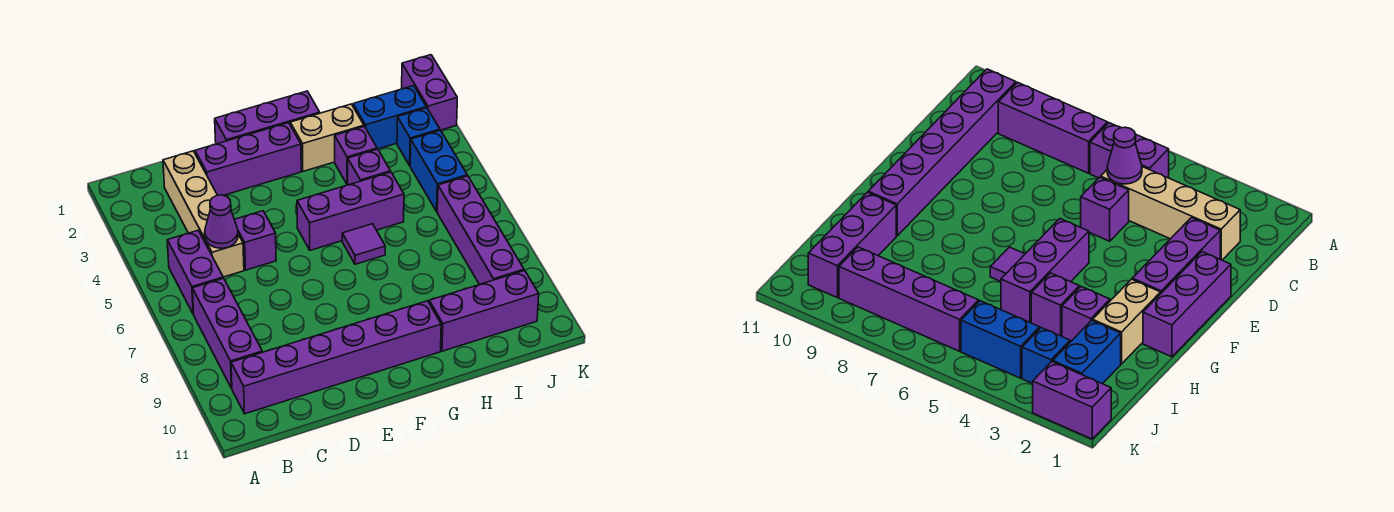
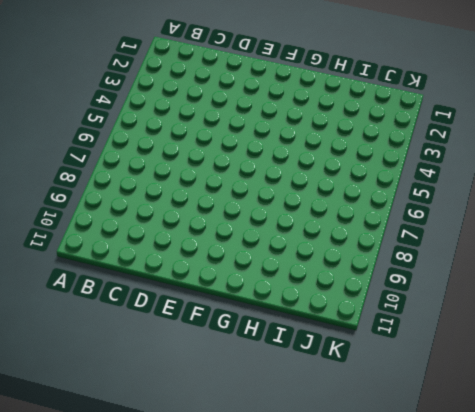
none -> purple brick B5:B6 level 1
none -> purple brick B7:B9 level 1
none -> purple brick B10:G10 level 1

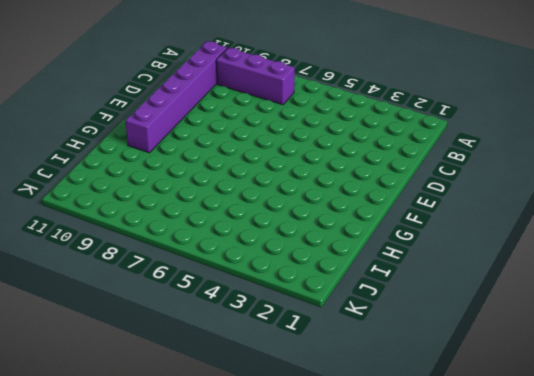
none -> purple brick B5:B6 level 1
none -> tan brick C2:C5 level 1
none -> purple brick D2:F2 level 1

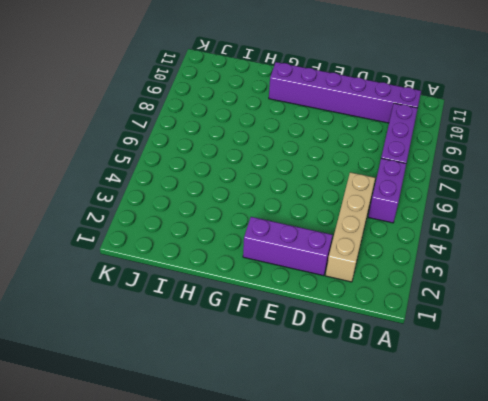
none -> purple brick D5 level 1
none -> purple brick E1:G1 level 1
none -> purple brick F5:H5 level 1

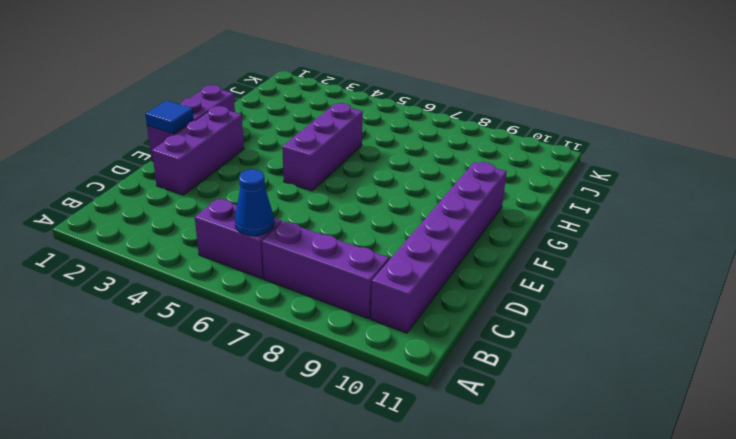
blue cone B6 level 2 -> none
blue tile E1 level 2 -> none
none -> tan brick C2:C5 level 1
none -> purple brick D5 level 1
none -> tan brick G2:H2 level 1

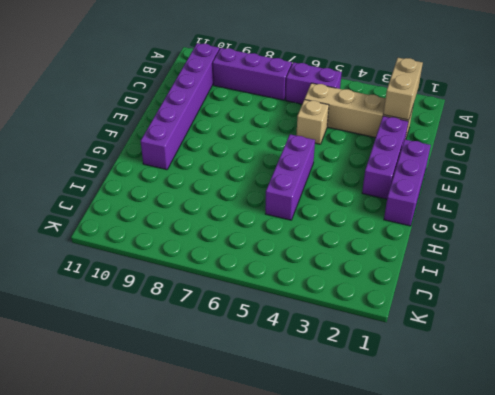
tan brick B2:C2 level 2 -> tan brick G2:H2 level 1
tan brick D5 level 1 -> purple brick D5 level 1
none -> purple tile G6 level 1
none -> purple brick H3 level 1
none -> purple brick H4 level 1

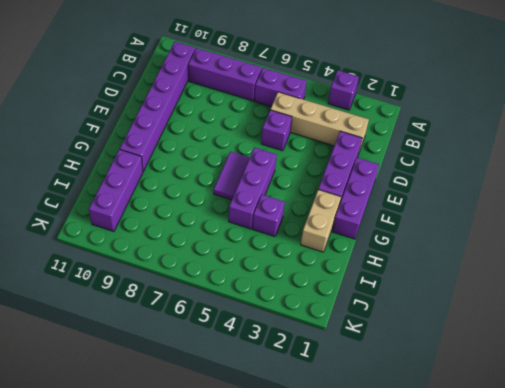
purple brick A3 level 1 -> purple brick H3 level 1
purple tile F6:G6 level 1 -> purple tile G6 level 1
none -> blue brick I2:J2 level 1
none -> blue brick J3 level 1
none -> blue brick J4:J5 level 1

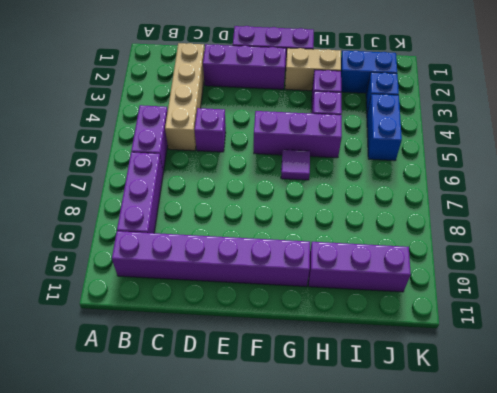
none -> purple brick J6:J9 level 1
none -> purple brick K1:K2 level 1
none -> purple cone C5 level 2

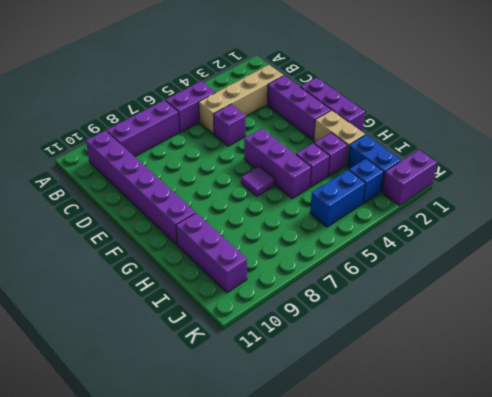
none -> purple brick J6:J9 level 1
none -> purple cone C5 level 2

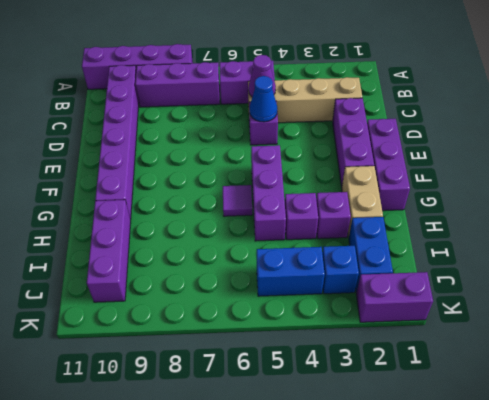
purple brick A8:A11 level 1 -> purple brick J6:J9 level 1
blue cone D5 level 2 -> none

